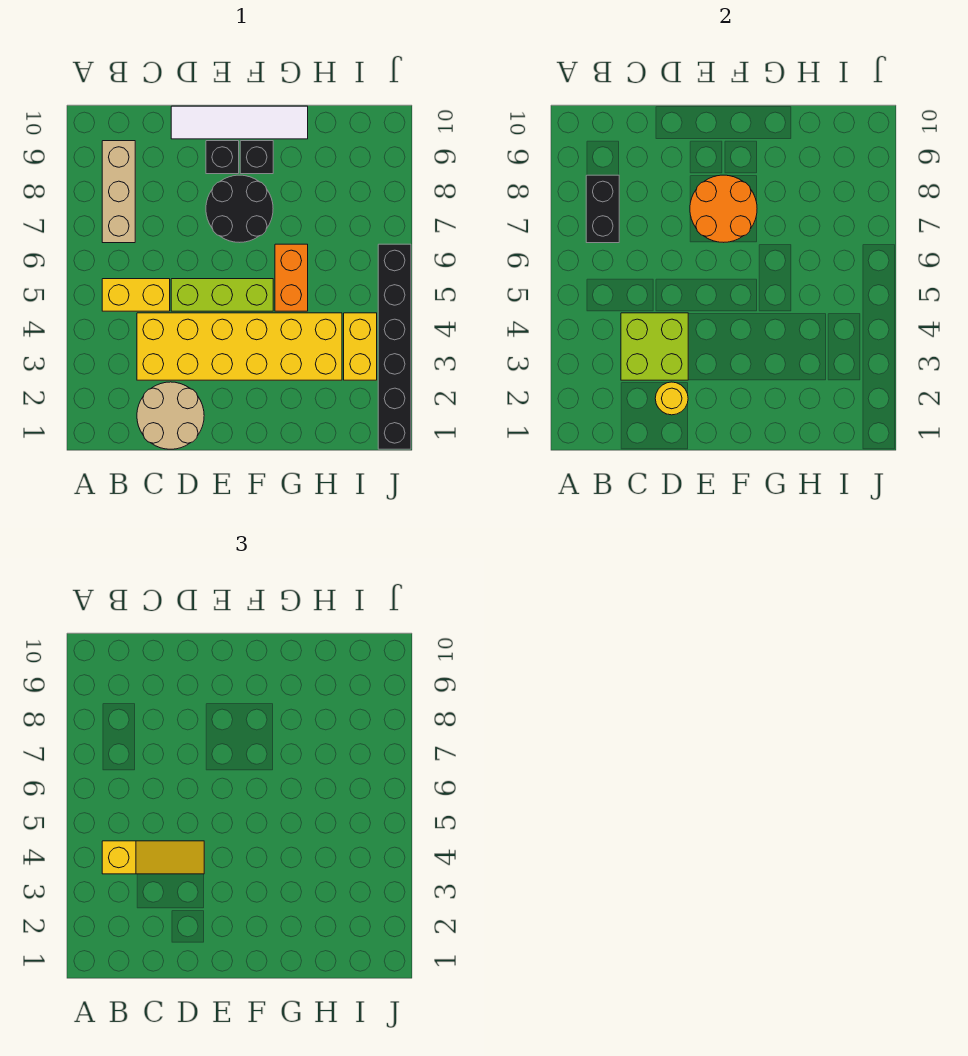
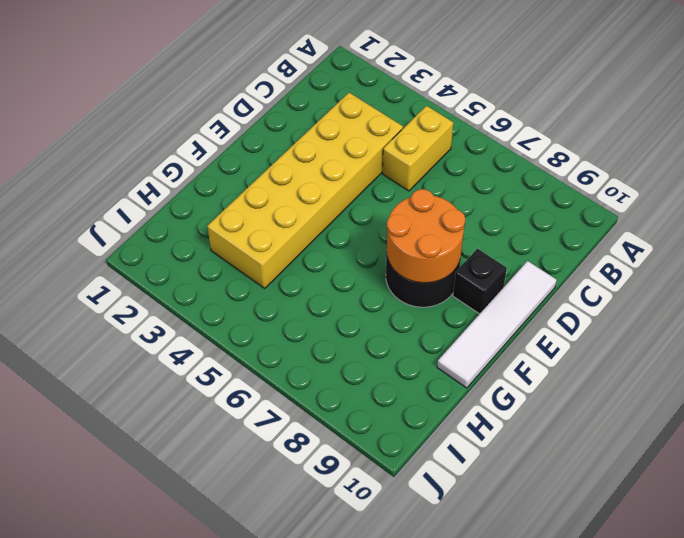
none -> tan brick B7:B9 level 1
none -> tan round brick C1:D2 level 1
none -> lime brick D5:F5 level 1

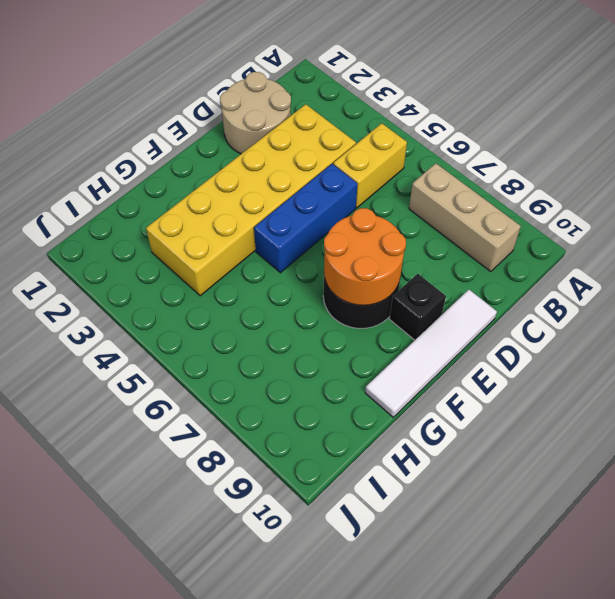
blue brick D5:F5 level 1 -> lime brick D5:F5 level 1
none -> black brick F9 level 1
none -> orange brick G5:G6 level 1
none -> yellow brick I3:I4 level 1

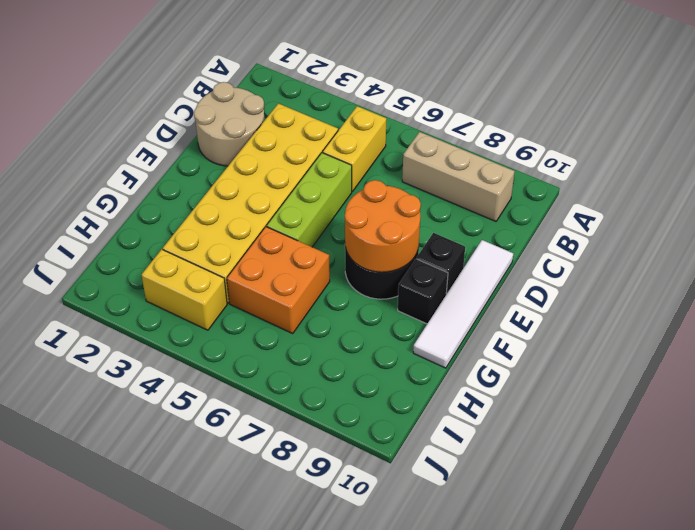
orange brick G5:H6 level 1 -> orange brick G5:G6 level 1
none -> black brick J1:J6 level 1
none -> black brick B7:B8 level 2
none -> lime brick C3:D4 level 2

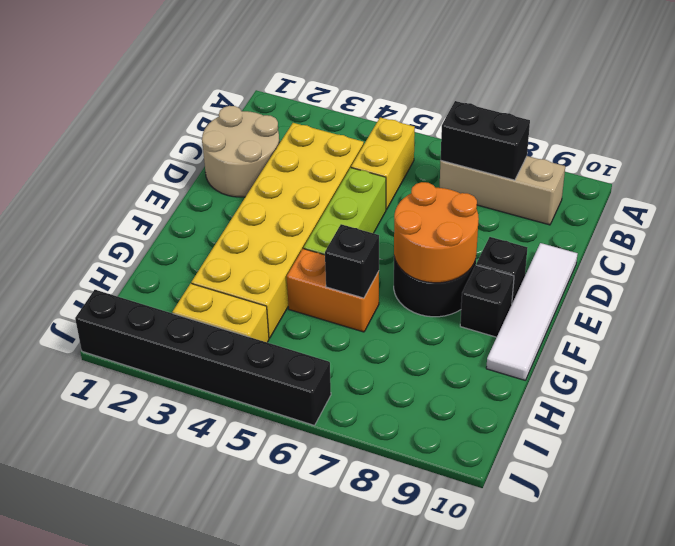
black brick G6 level 2 -> none
none -> lime brick C3:D4 level 2
none -> yellow round brick D2 level 2
none -> yellow slope B4:D4 level 3 top B

